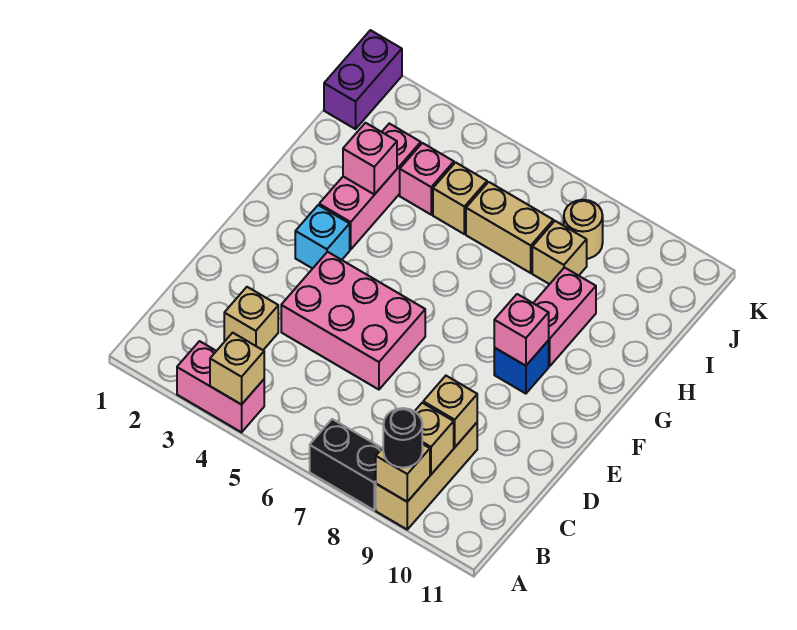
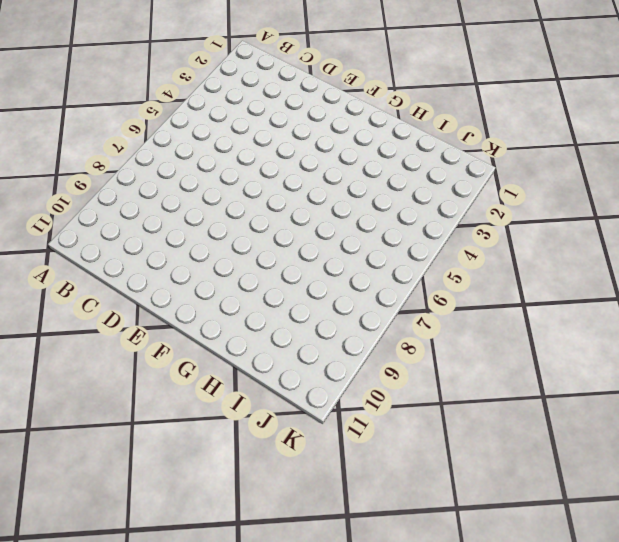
none -> pink brick A3:A4 level 1
none -> black brick A7:A8 level 1
none -> tan brick A9:C9 level 1

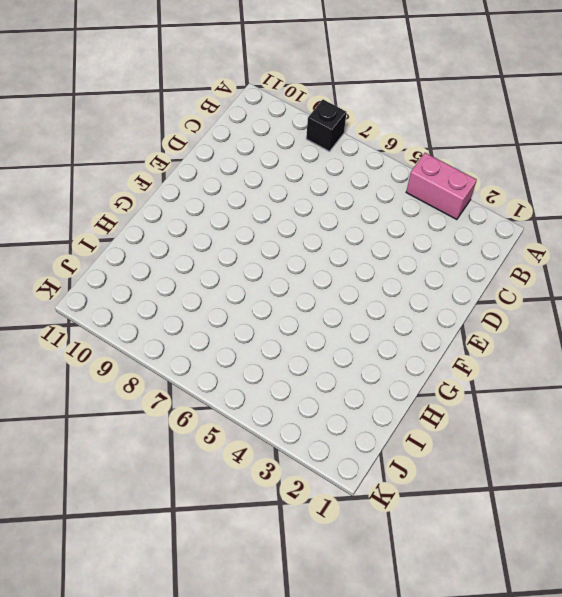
black brick A8 level 1 -> black brick A7:A8 level 1
none -> tan brick A9:C9 level 1
none -> tan brick C3 level 1
none -> pink brick D4:E6 level 1

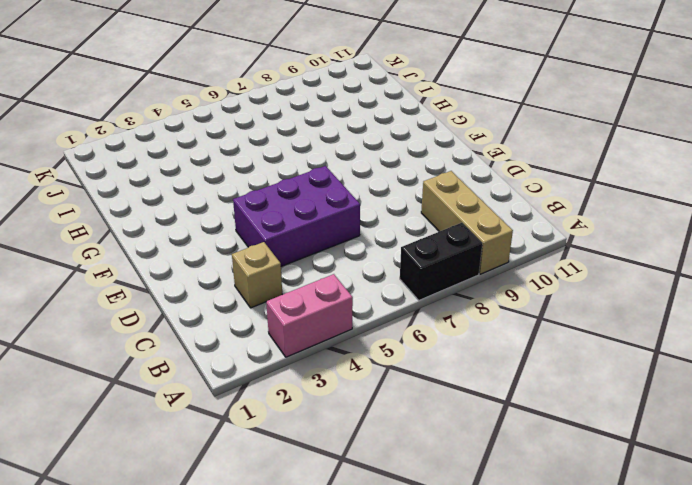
purple brick D4:E6 level 1 -> pink brick D4:E6 level 1
none -> cyan brick F3 level 1
none -> blue brick F9 level 1
none -> pink brick G3:I3 level 1

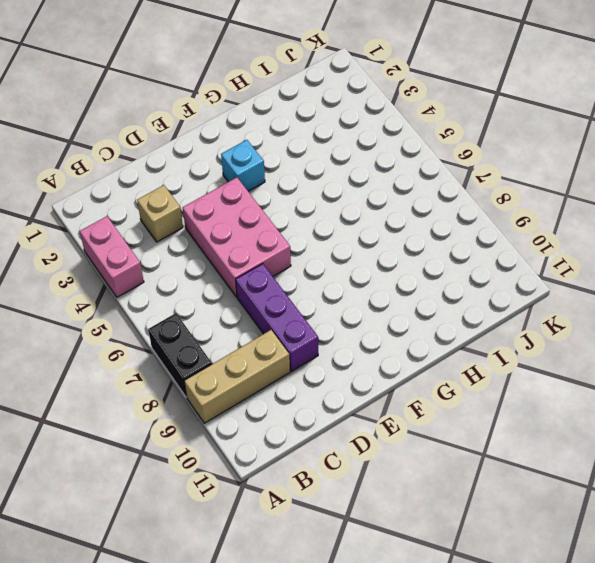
purple brick D7:D9 level 1 -> none
none -> blue brick F9 level 1
none -> pink brick G3:I3 level 1
none -> pink brick G9:H9 level 1

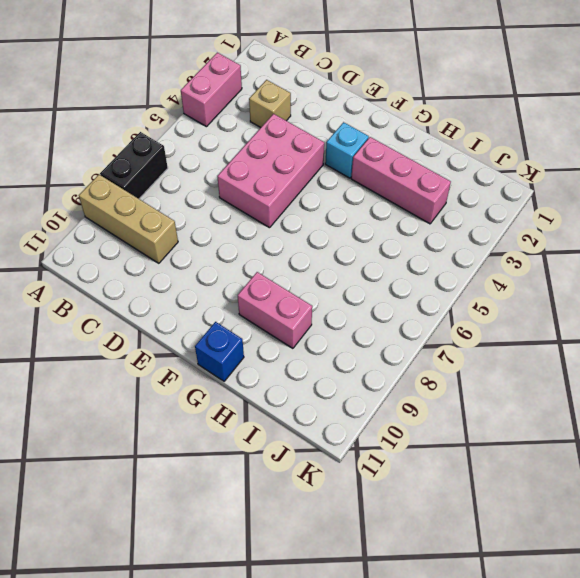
blue brick G11 level 1 -> blue brick F9 level 1
none -> pink brick I4 level 1
none -> tan brick I5 level 1
none -> tan brick I6:I7 level 1

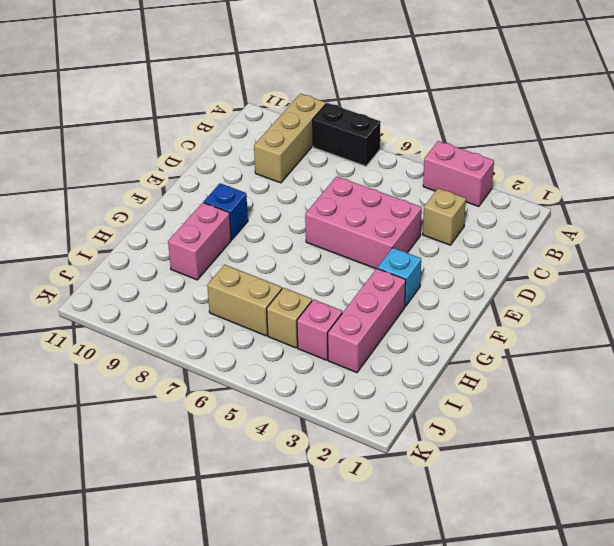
none -> tan brick I8 level 1
none -> purple brick J1:K1 level 1
none -> tan round brick J8 level 1

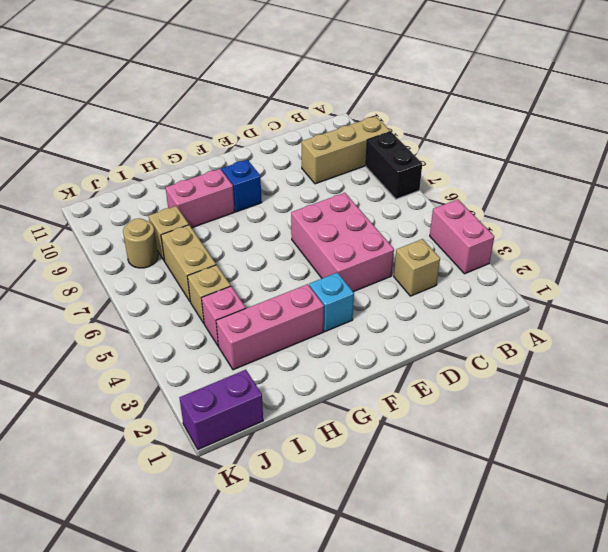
none -> tan brick A4 level 2
none -> tan brick A9 level 2
none -> tan brick B9 level 2

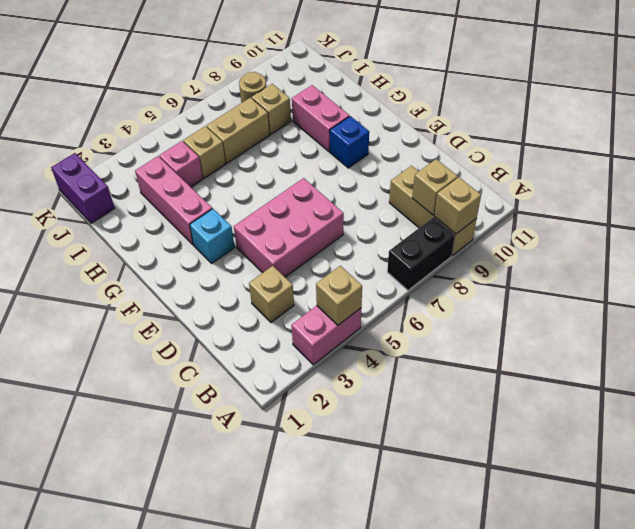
none -> tan brick C9 level 2
none -> pink brick F9 level 2
none -> pink brick H3 level 2

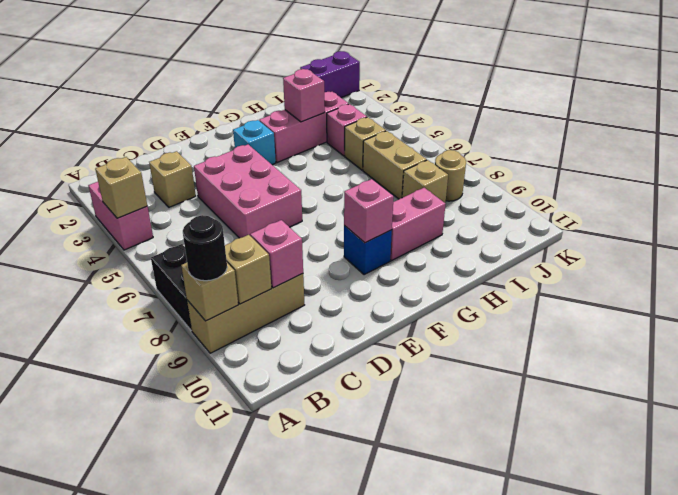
pink brick C9 level 2 -> tan brick C9 level 2

